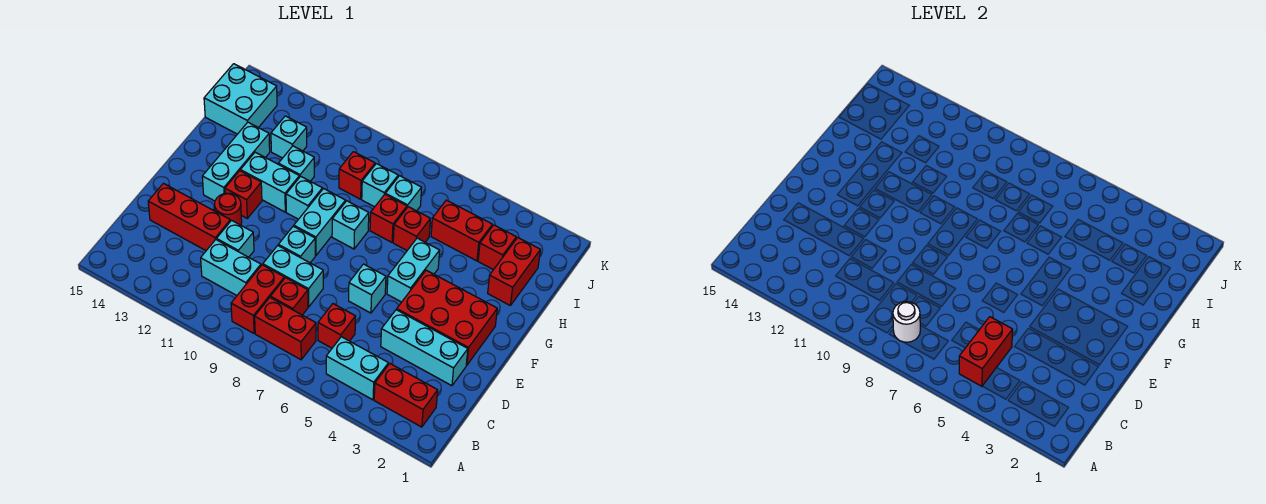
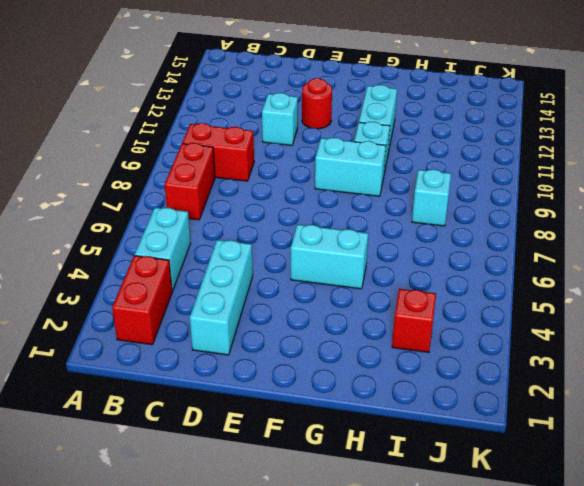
none -> red brick C6 level 1
none -> red brick C8 level 1
none -> cyan brick C10:C11 level 1
none -> cyan brick D8:D9 level 1

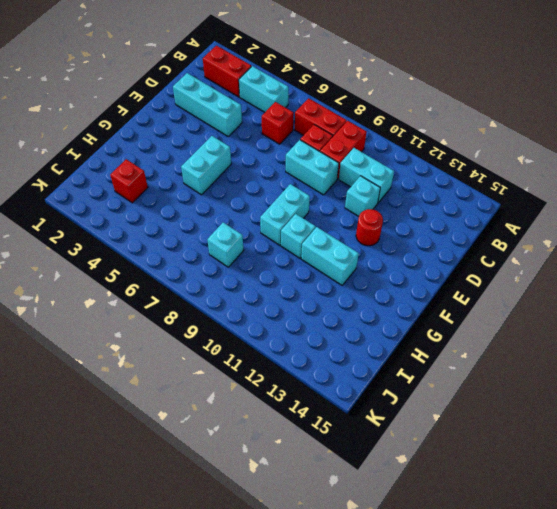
none -> red brick D12:D14 level 1
none -> red brick E2:F4 level 1
none -> cyan brick E6 level 1
none -> cyan brick E9 level 1

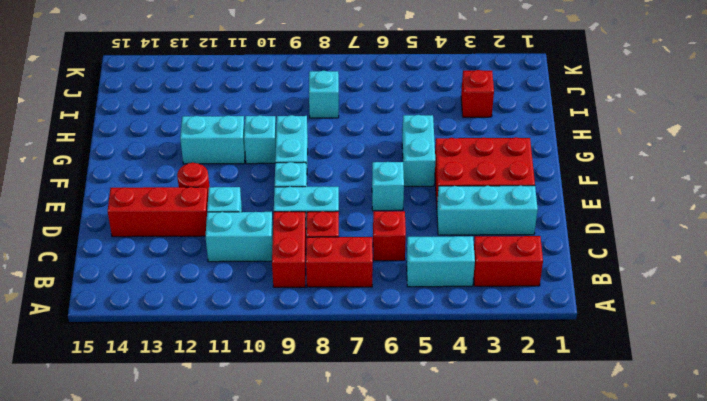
none -> red brick F12 level 1
none -> cyan brick F13:H13 level 1
none -> cyan brick G8 level 1
none -> red brick H2:I2 level 1

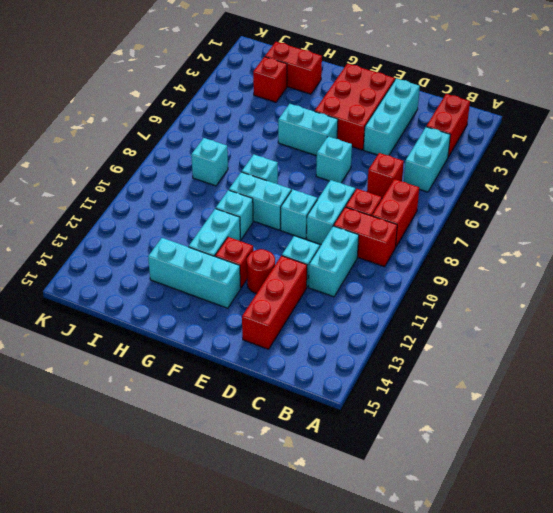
none -> red brick H6 level 1
none -> red brick H7 level 1
none -> cyan brick H11 level 1
none -> red brick I4:I5 level 1

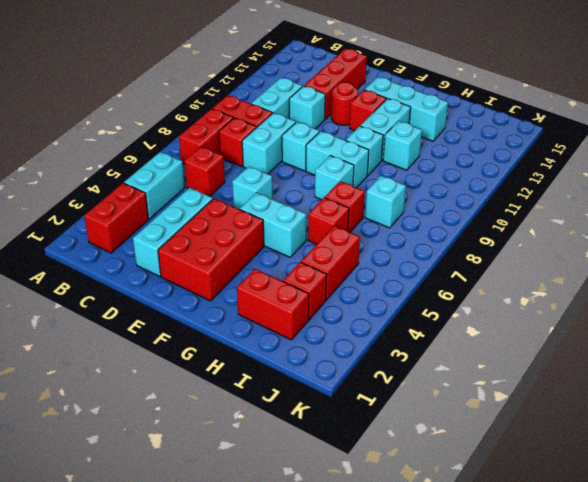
none -> cyan brick I7 level 1
none -> red brick I9 level 1
none -> cyan brick I12 level 1
none -> cyan brick I14:J15 level 1

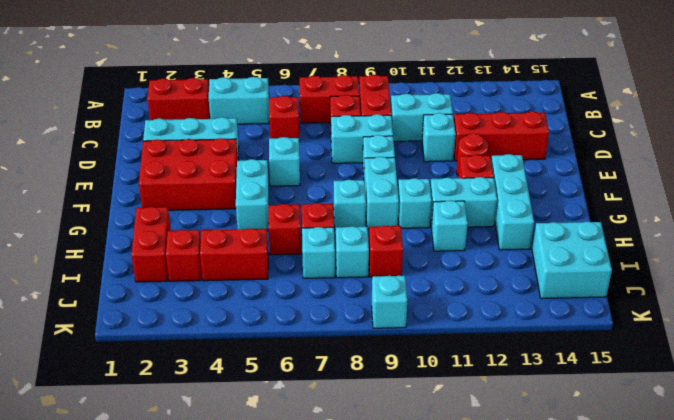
cyan brick K9 level 1 -> cyan brick I12 level 1
none -> red brick B5:C5 level 2
none -> white round brick B8 level 2

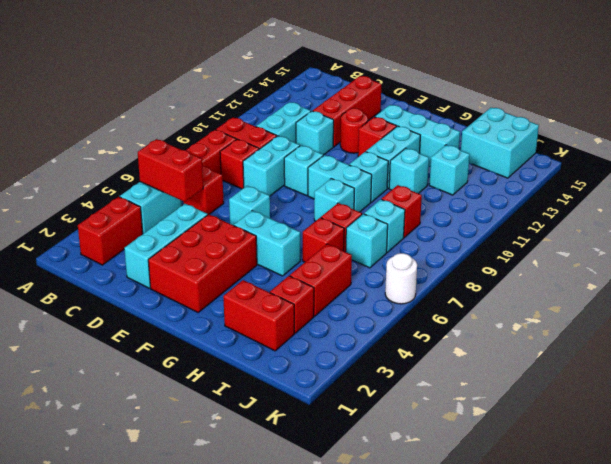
white round brick K6 level 1 -> white round brick B8 level 2

